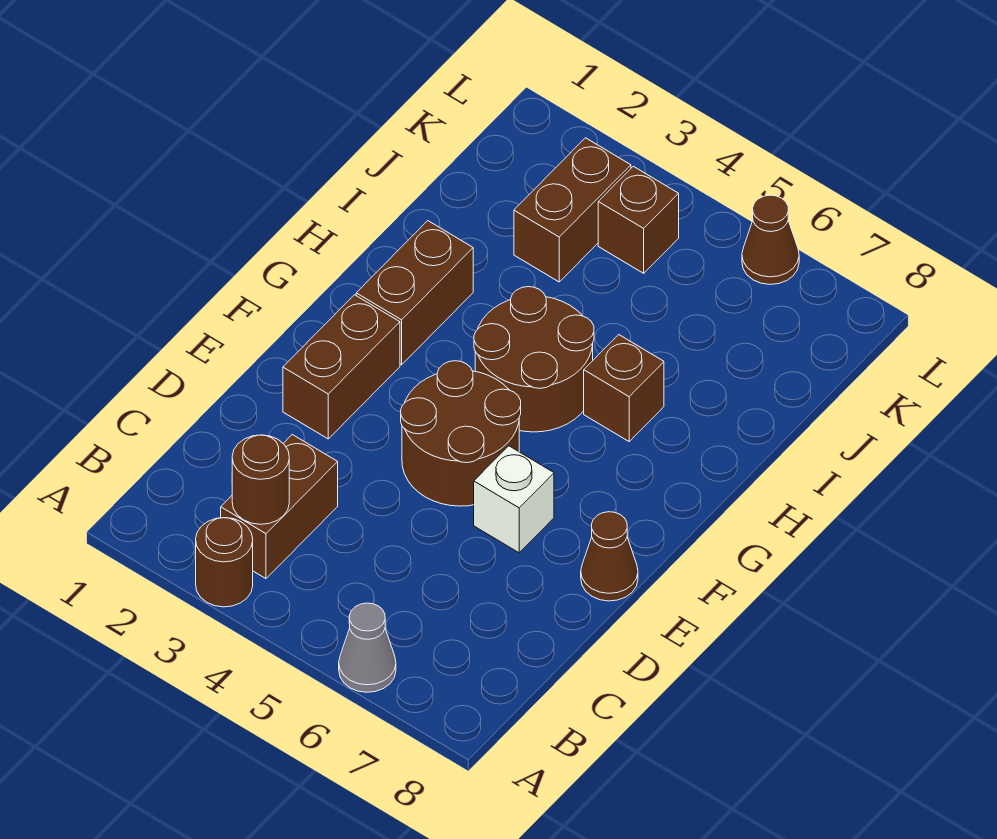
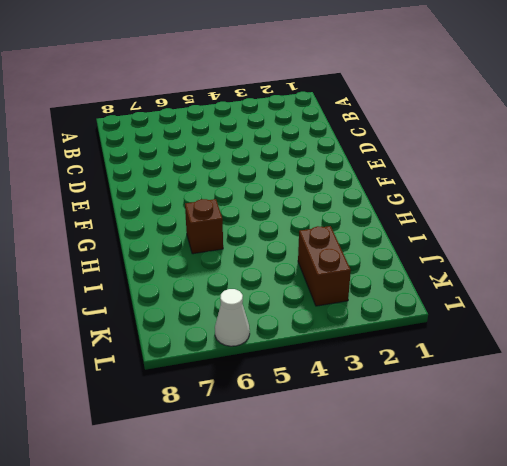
white cone L6 level 1 -> brown cone L6 level 1
none -> brown round brick A3 level 1
none -> grey cone A6 level 1
none -> brown brick B3:C3 level 1

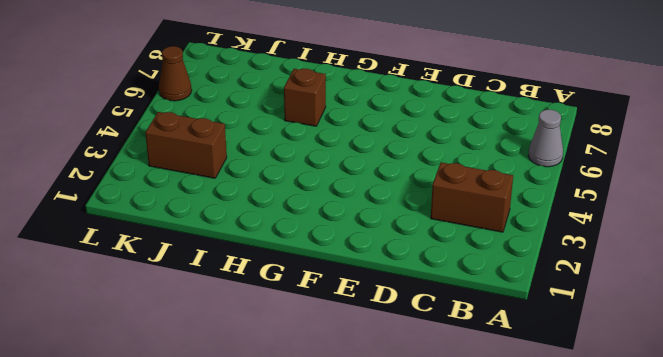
none -> brown round brick A3 level 1
none -> brown brick E2:F2 level 1
none -> brown round brick E4:F5 level 1

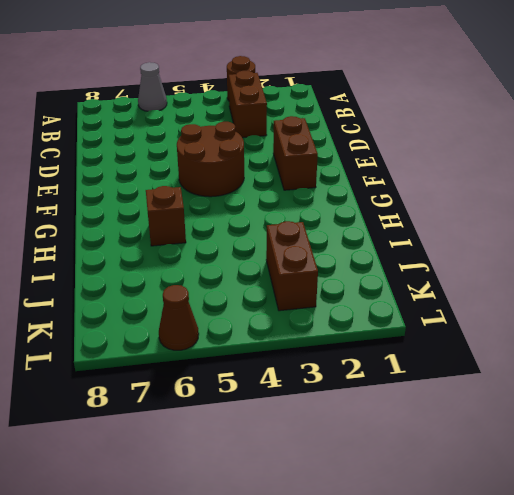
none -> white brick E6 level 1
none -> brown cone E8 level 1
none -> brown brick G2:H2 level 1

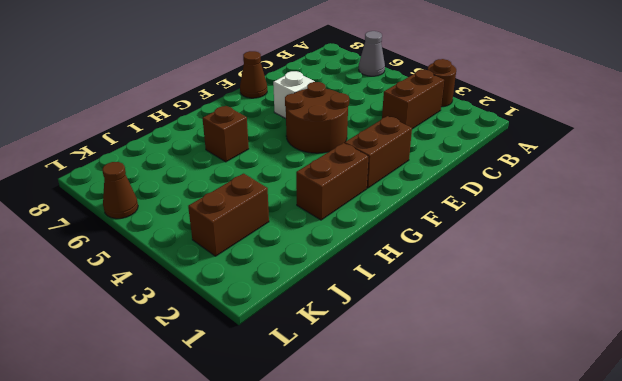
none -> brown round brick G4:H5 level 1
none -> brown brick K4 level 1
none -> brown round brick B3 level 2

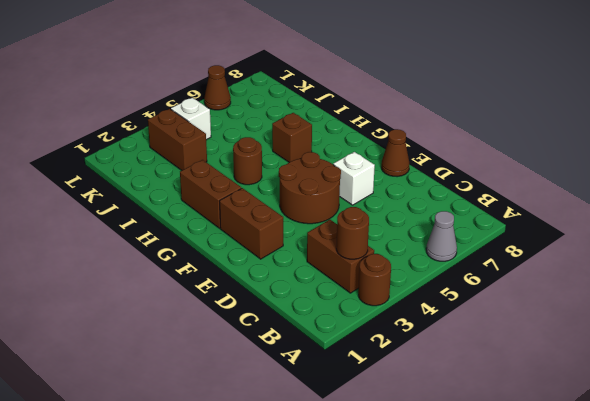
brown round brick H4 level 1 -> brown round brick G4:H5 level 1
white brick K4 level 1 -> brown brick K4 level 1

